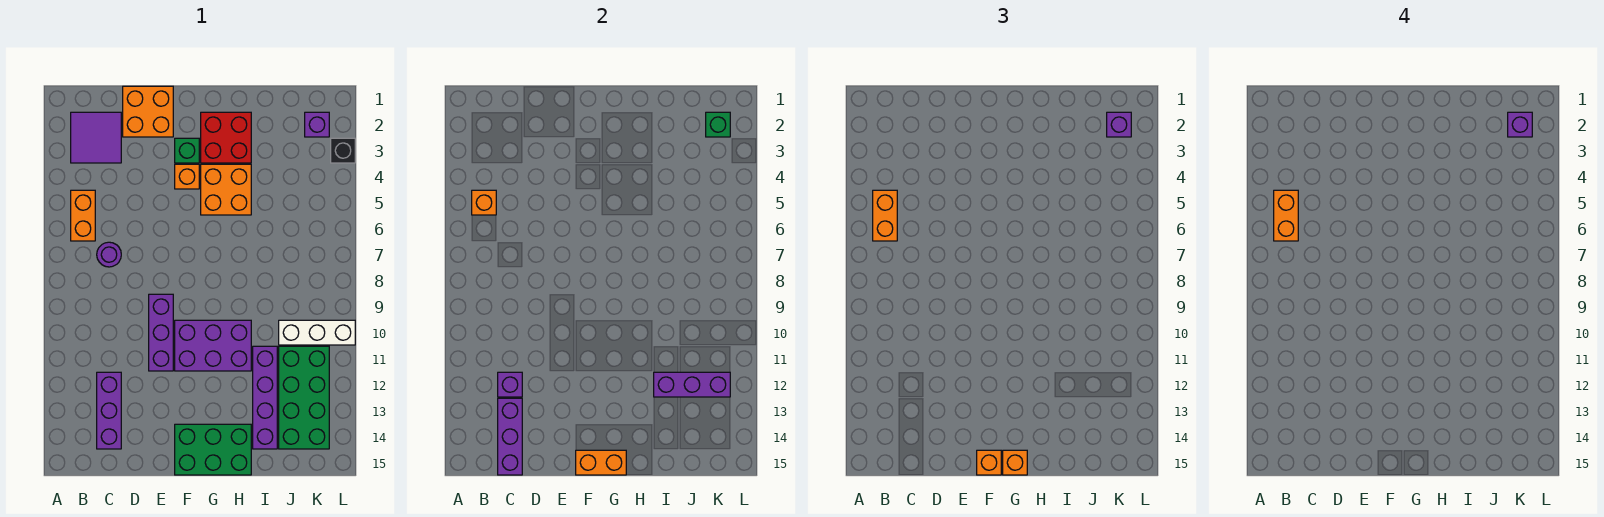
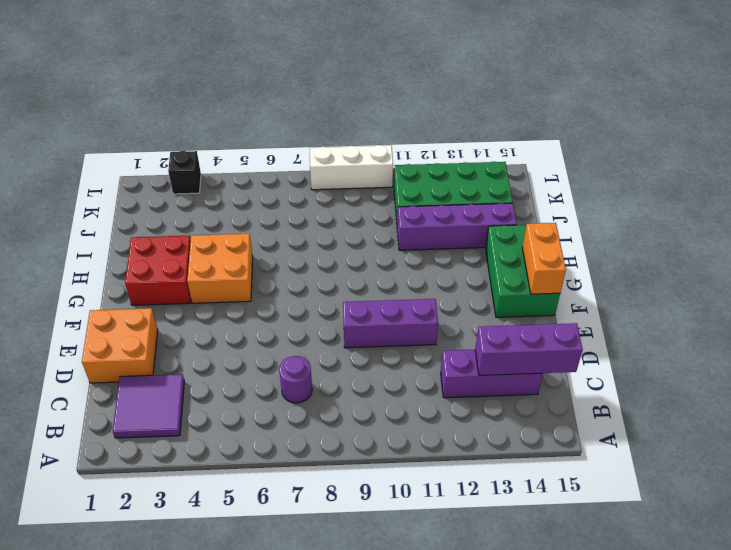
white brick L8:L10 level 1 -> white brick J10:L10 level 1
none -> orange brick B5:B6 level 1
none -> green brick F3 level 1
none -> orange brick F4 level 1

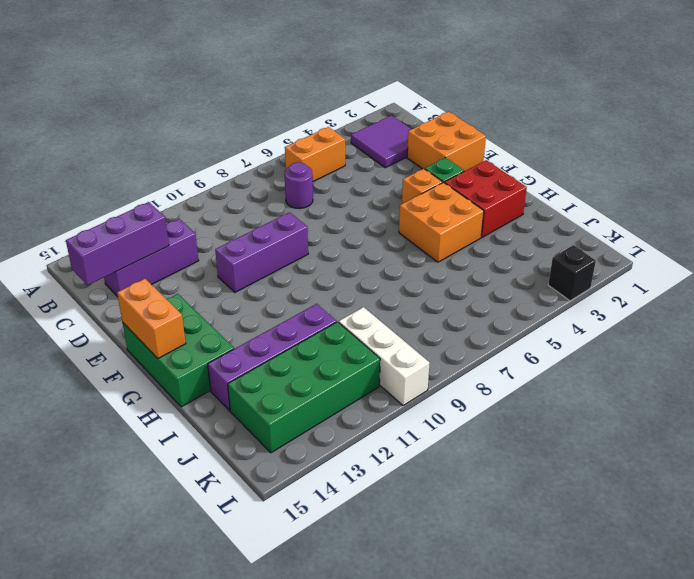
none -> purple brick F10:H11 level 1
none -> purple brick K2 level 1
none -> orange brick B5 level 2

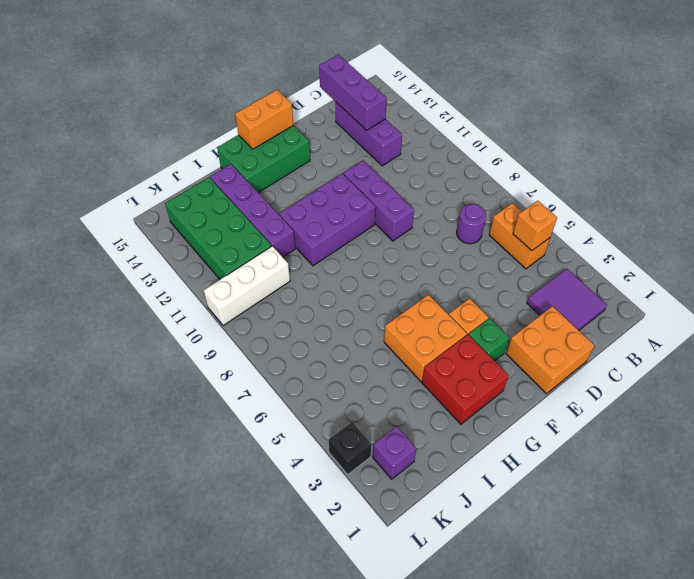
none -> purple brick C12 level 2
none -> purple brick I12:K12 level 2
none -> green brick K2 level 2

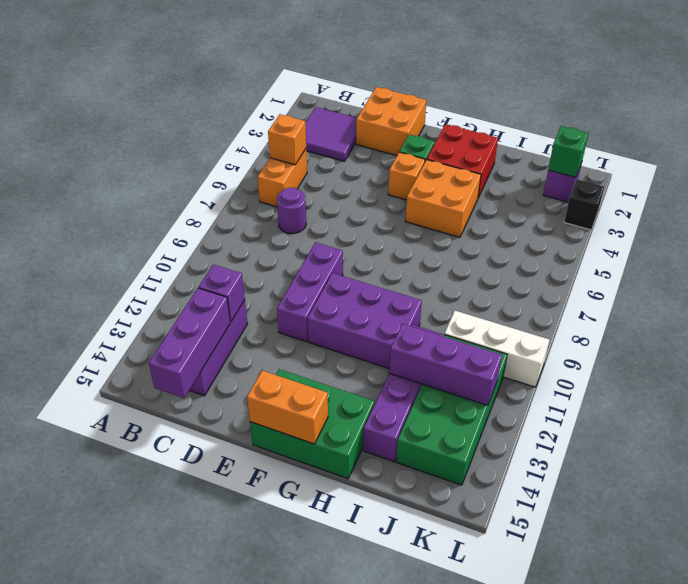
none -> orange brick B5:B6 level 3
none -> orange brick F15 level 3
none -> orange brick G15 level 3

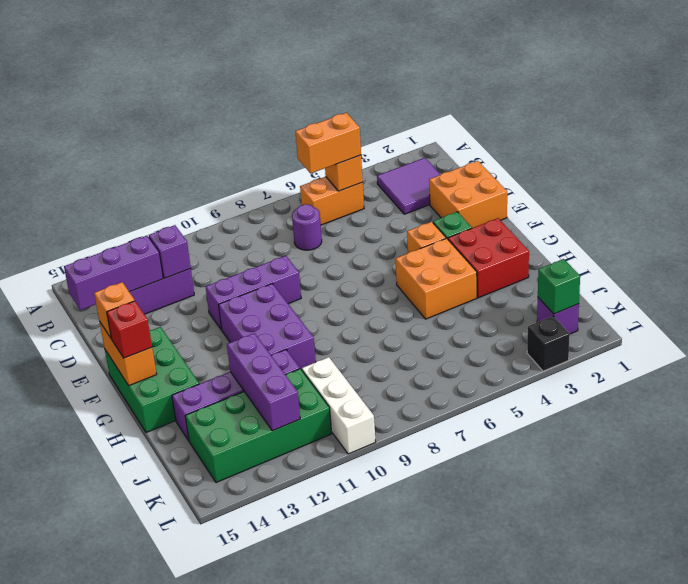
red brick G15 level 3 -> orange brick G15 level 3
none -> purple brick K2 level 3
none -> orange brick B5:B6 level 4
none -> purple brick K2 level 4

